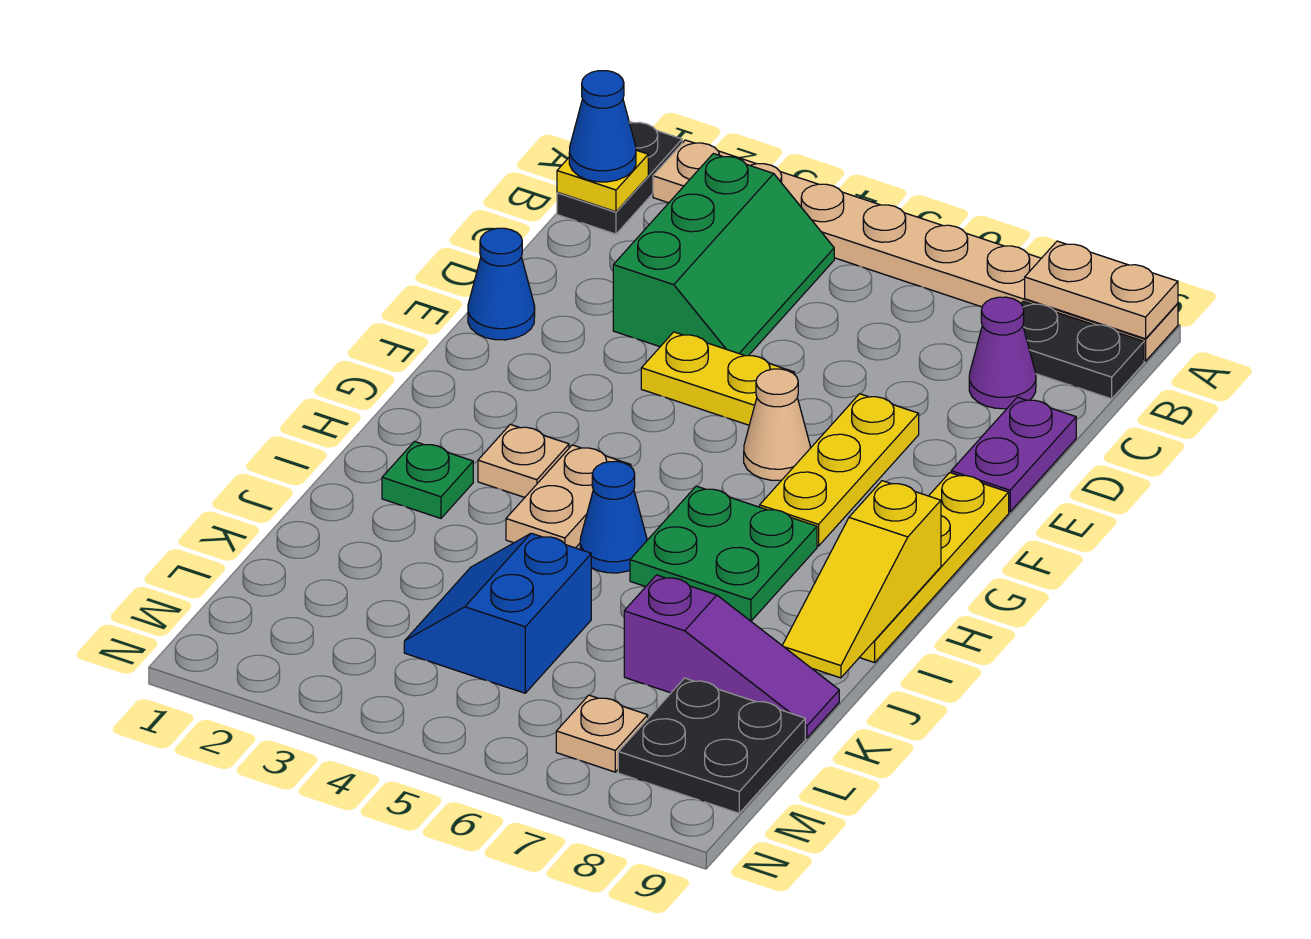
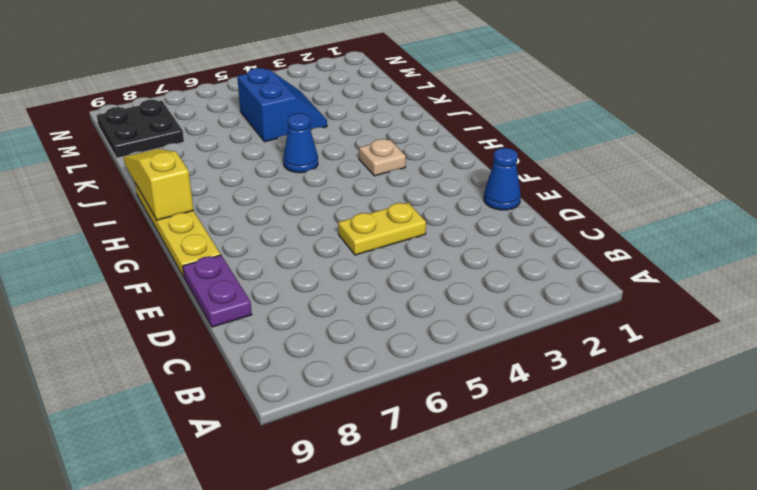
none -> black plate A1:B1 level 1
none -> tan plate A2:A9 level 1
none -> green slope B3:D4 level 1 top 3

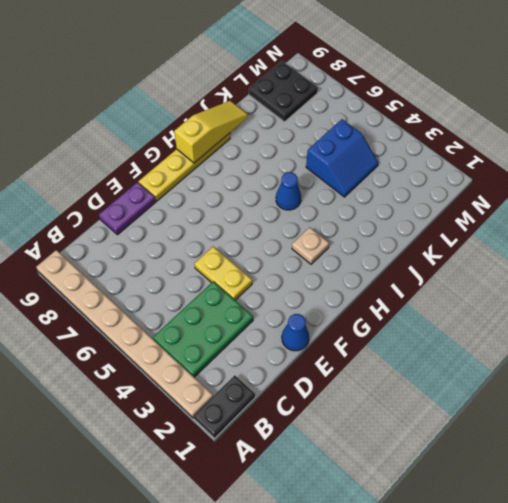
green plate B3:D4 level 1 -> green slope B3:D4 level 1 top 3
none -> black plate B8:B9 level 1
none -> purple cone C8 level 1
none -> yellow plate E7:G7 level 1

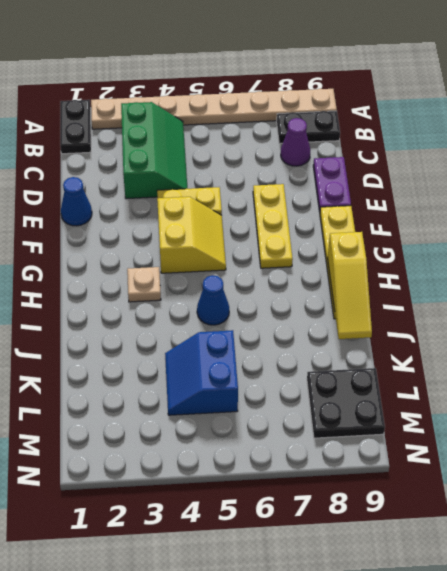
yellow slope F4:G5 level 1 top 4 -> none
none -> tan cone F6 level 1
none -> tan plate H4:I4 level 1
none -> green plate H6:I7 level 1

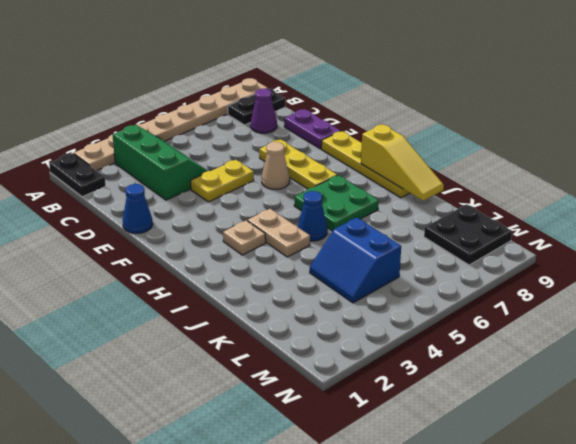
none -> green plate I2 level 1
none -> purple slope K7:K9 level 1 top 7
none -> tan plate M7 level 1

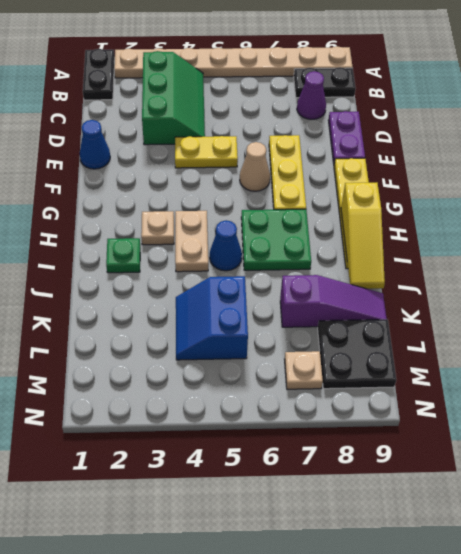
none -> tan plate A8:A9 level 2
none -> yellow plate B1 level 2
none -> blue cone B1 level 3

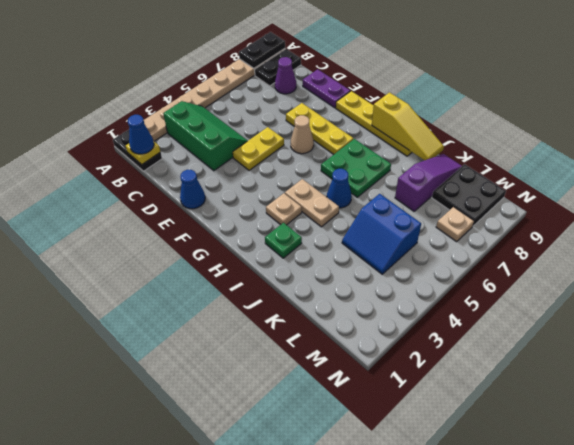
black plate A8:A9 level 2 -> tan plate A8:A9 level 2

